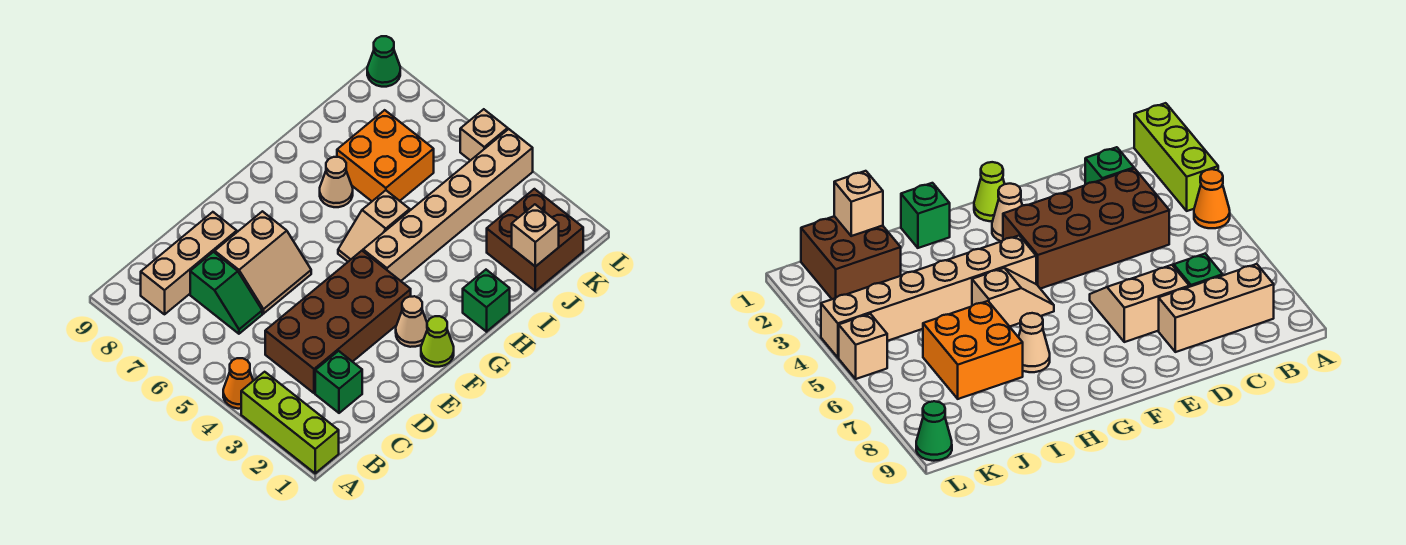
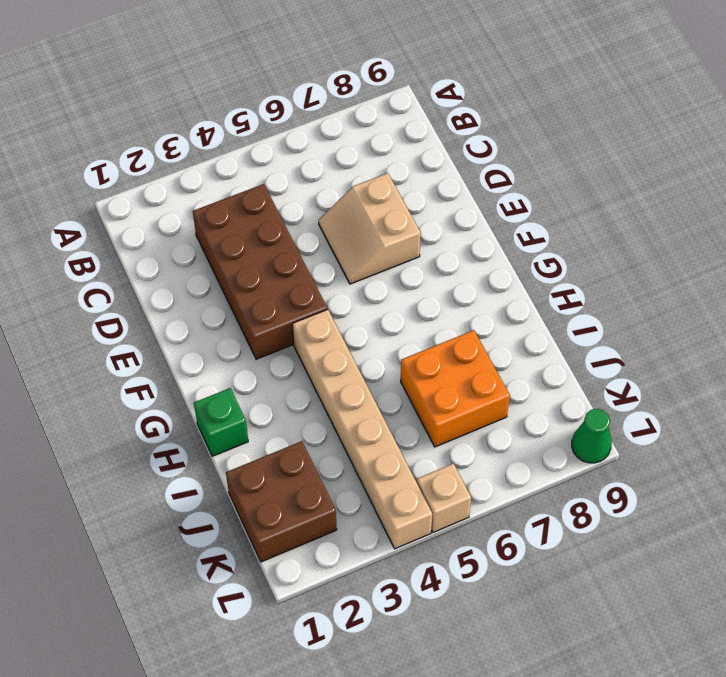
none -> lime brick A1:A3 level 1
none -> orange cone A4 level 1
none -> tan brick B8:D8 level 1

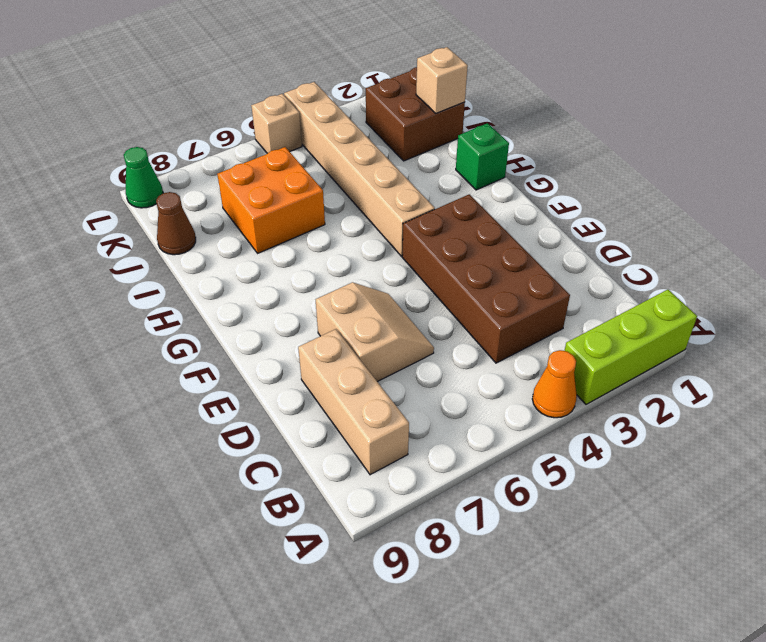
brown cone J9 level 1 -> none
none -> green brick C2 level 1
none -> green slope C6:C7 level 1 top 7
none -> lime cone F1 level 1

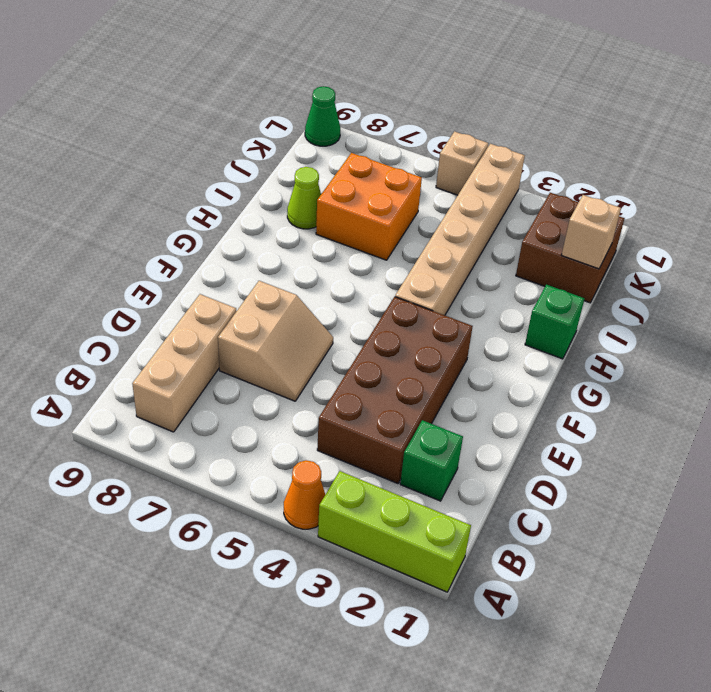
lime cone I8 level 1 -> lime cone F1 level 1
none -> green slope C6:C7 level 1 top 7
none -> tan cone F2 level 1
none -> tan slope G5:H5 level 1 top H

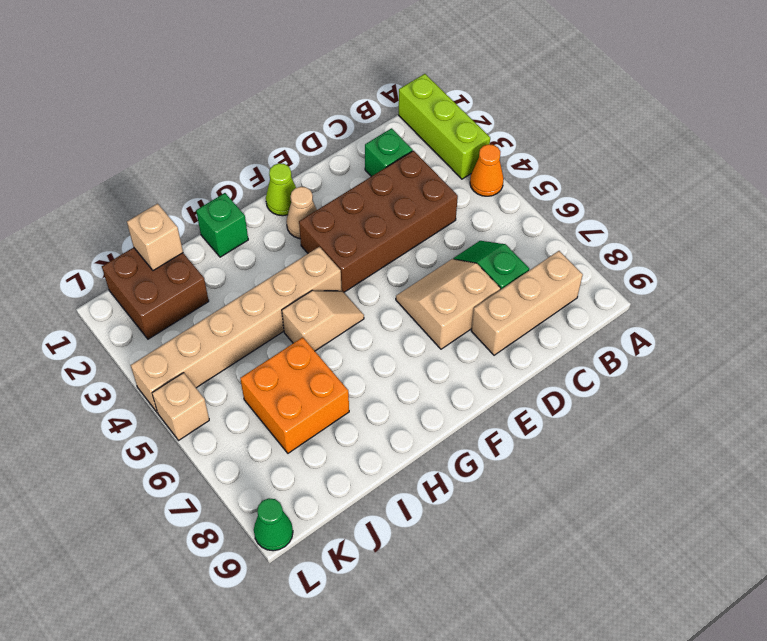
none -> tan cone H7 level 1

